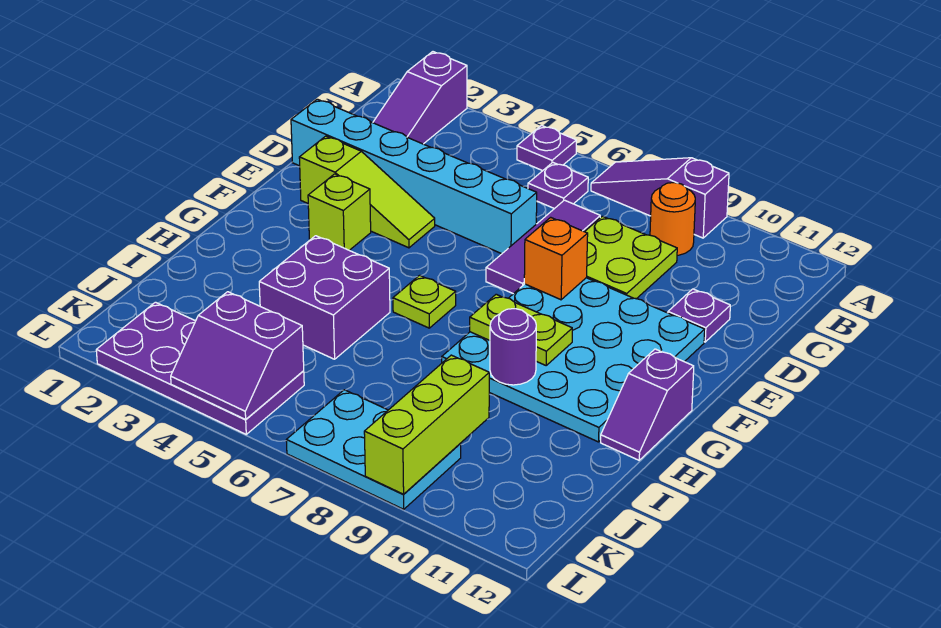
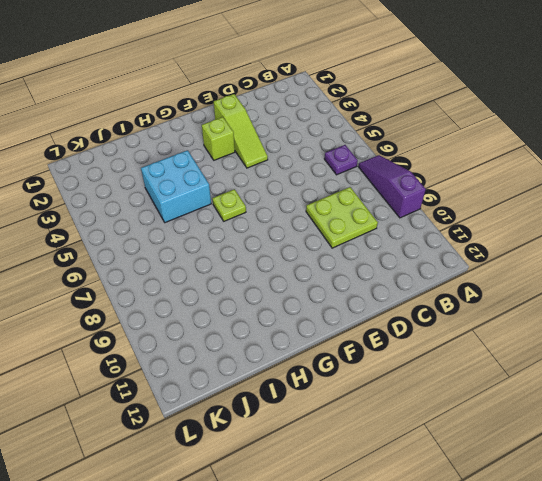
cyan brick H4:I5 level 1 -> purple brick H4:I5 level 1
none -> purple slope A2:C2 level 1 top A
none -> purple plate A5 level 1
none -> orange round brick B9 level 1

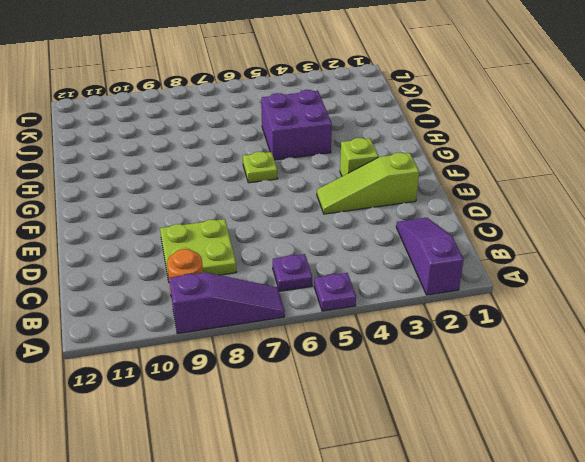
none -> purple tile C7:E7 level 1
none -> cyan brick D1:D6 level 1
none -> purple plate D11 level 1

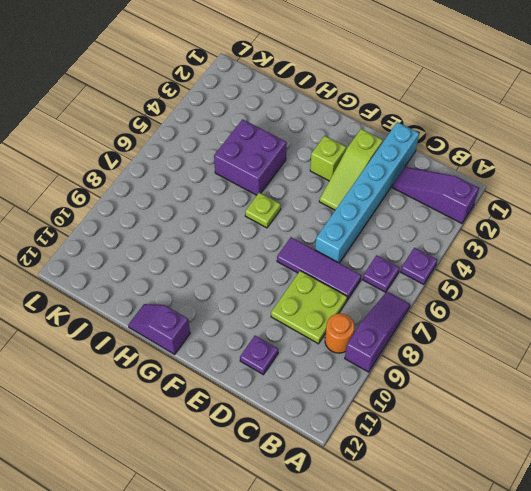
none -> cyan plate E8:H11 level 1
none -> purple plate K2:L5 level 1
none -> cyan plate K7:L9 level 1

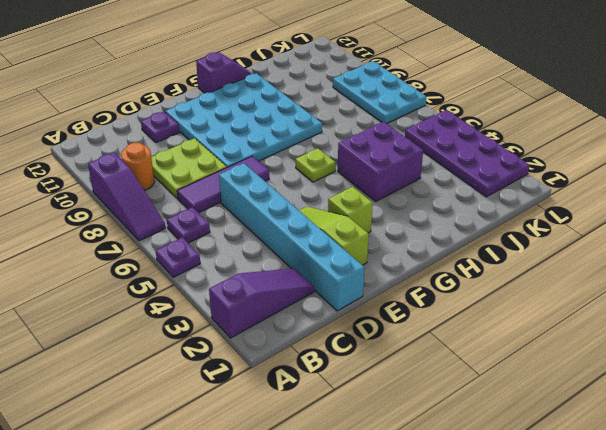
none -> orange brick E8 level 2
none -> lime plate G8:G9 level 2
none -> purple round brick H9 level 2

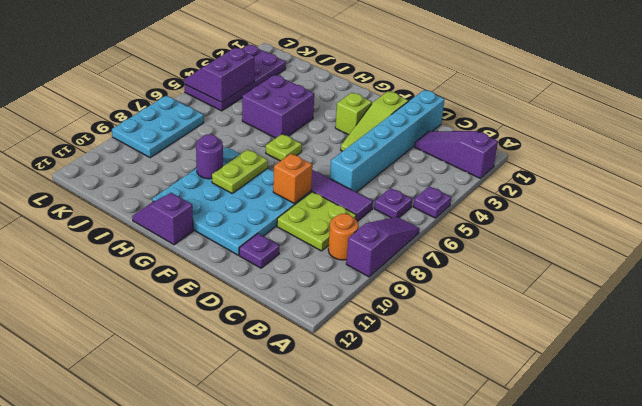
none -> lime brick J9:L9 level 2

